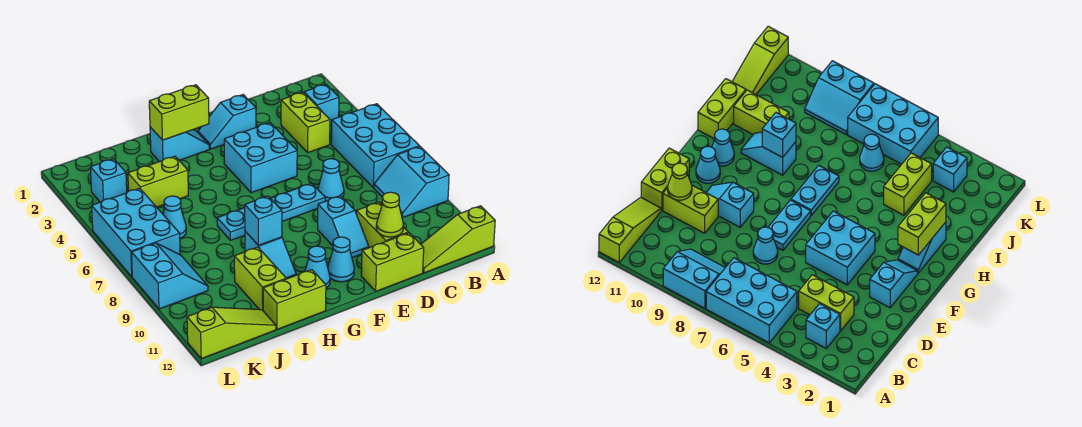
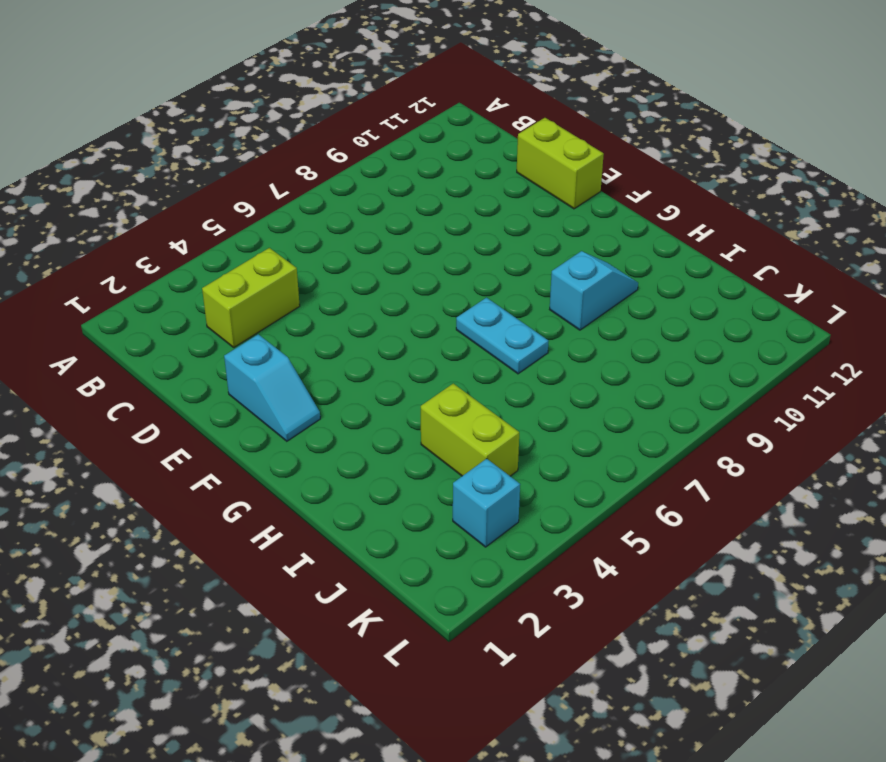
none -> cyan brick A5:B7 level 1
none -> cyan slope A8:B9 level 1 top A
none -> lime slope A12:C12 level 1 top A

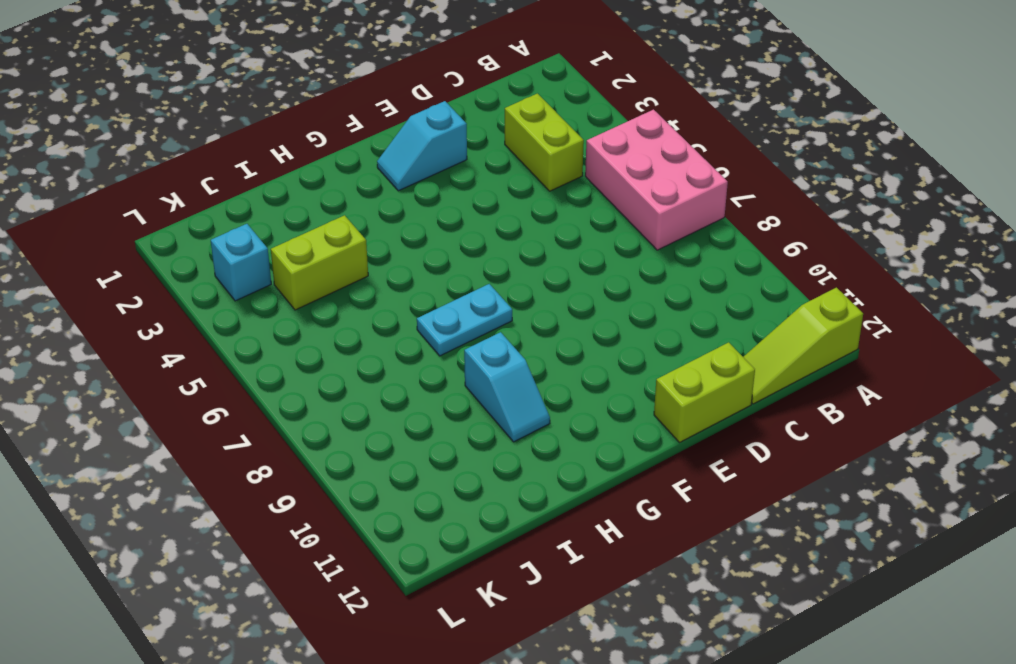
pink brick A5:B7 level 1 -> cyan brick A5:B7 level 1
none -> cyan slope A8:B9 level 1 top A
none -> cyan brick B3 level 1
none -> cyan cone D7 level 1

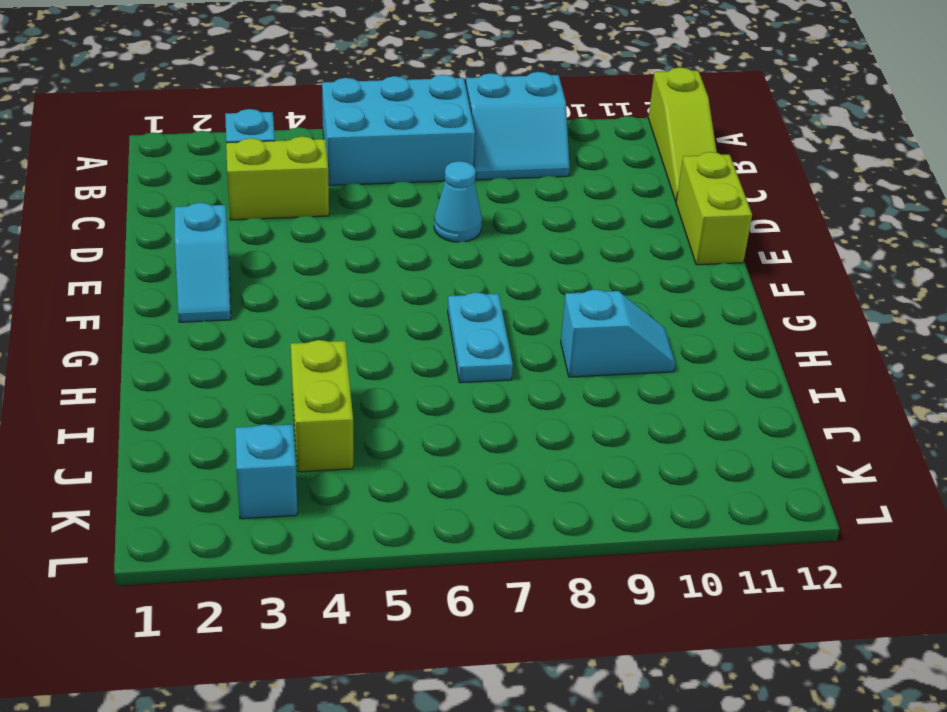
none -> lime brick D10:D11 level 1
none -> cyan brick E4:F5 level 1
none -> cyan plate E7:F7 level 1

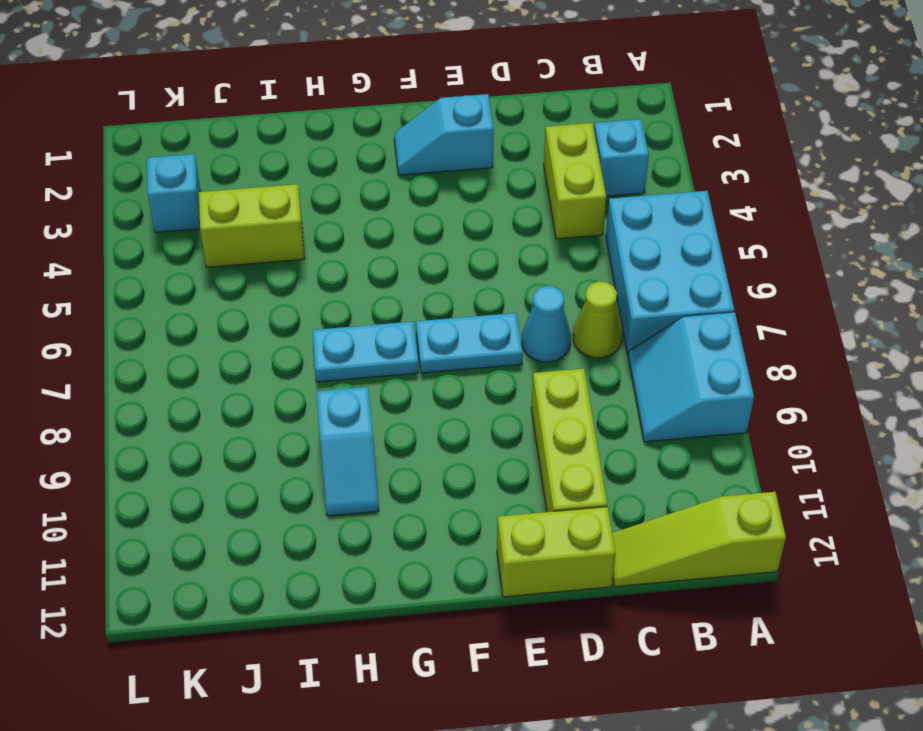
lime cone C7 level 1 -> lime cone D11 level 2
lime brick D9:D11 level 1 -> lime brick D10:D11 level 1
none -> cyan brick E4:F5 level 1
none -> cyan slope E9:E10 level 1 top 9
none -> cyan cone F11 level 1

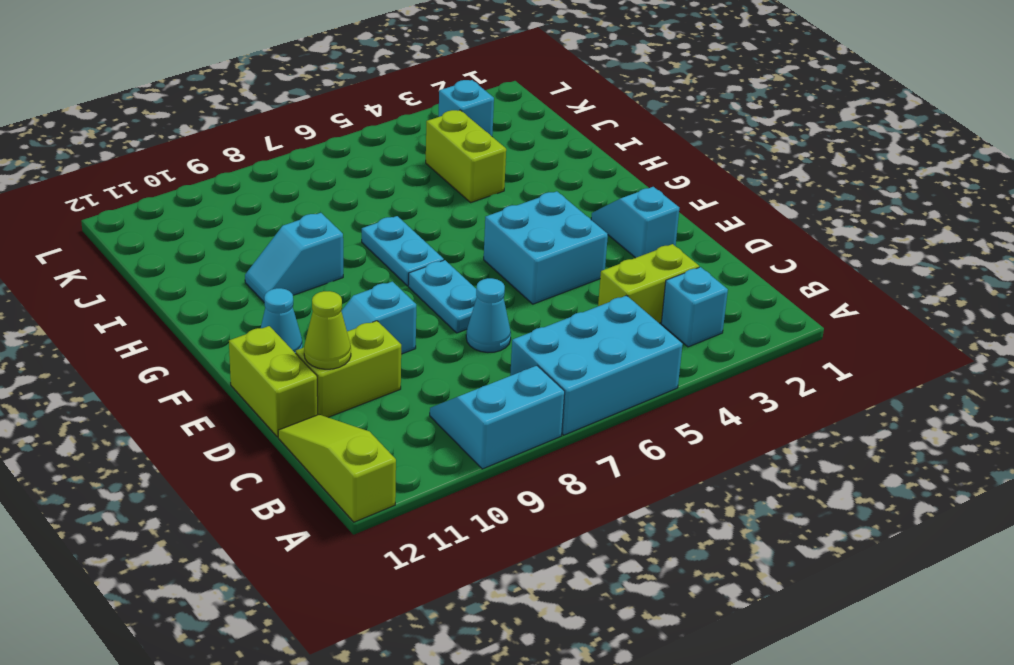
none -> cyan slope G2:H2 level 1 top H
none -> cyan cone G11 level 1
none -> lime brick H12:I12 level 1

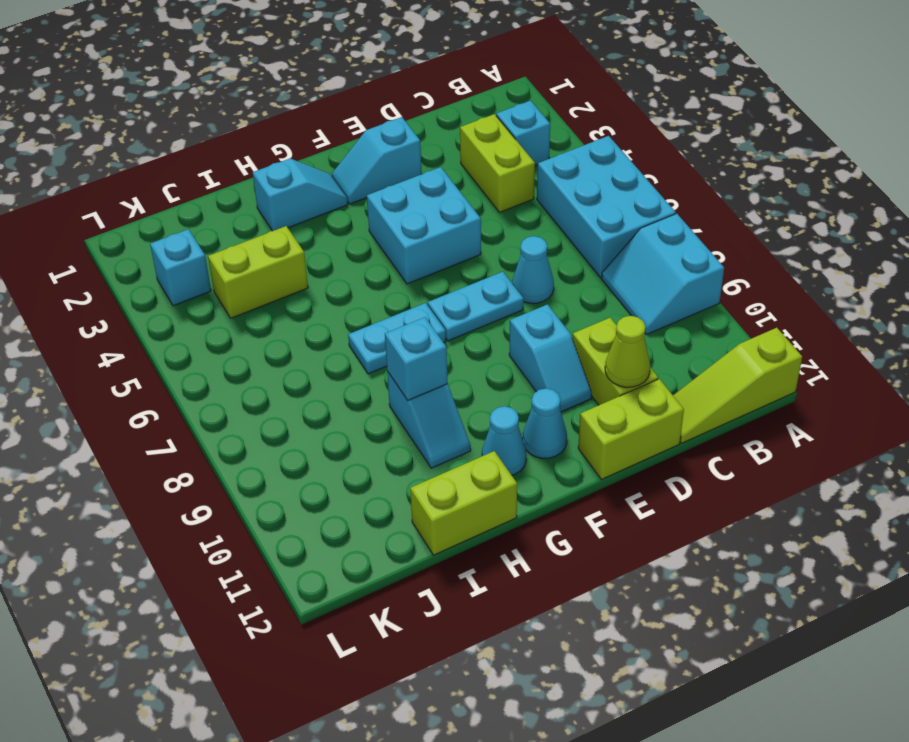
none -> lime brick I10:I11 level 1
none -> cyan cone J6 level 1
none -> lime slope J12:L12 level 1 top L

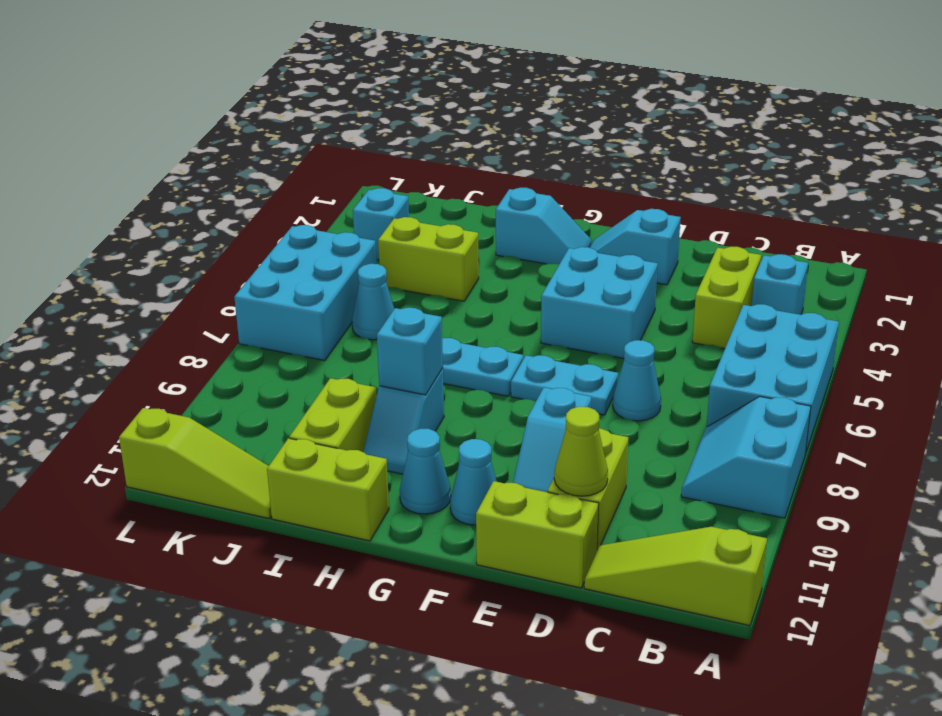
none -> cyan slope K8:L9 level 1 top L
none -> lime brick G2:H2 level 2

